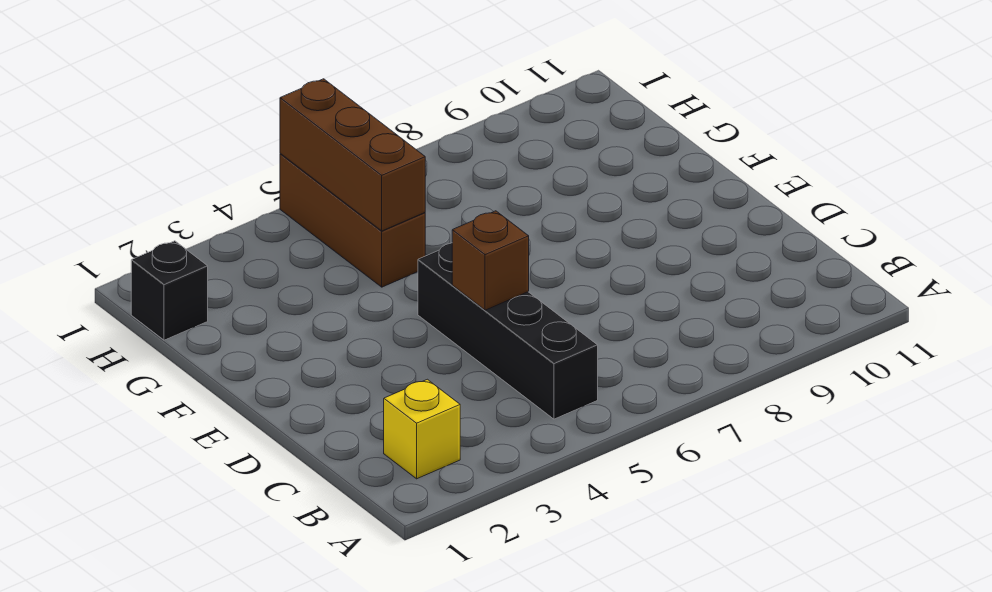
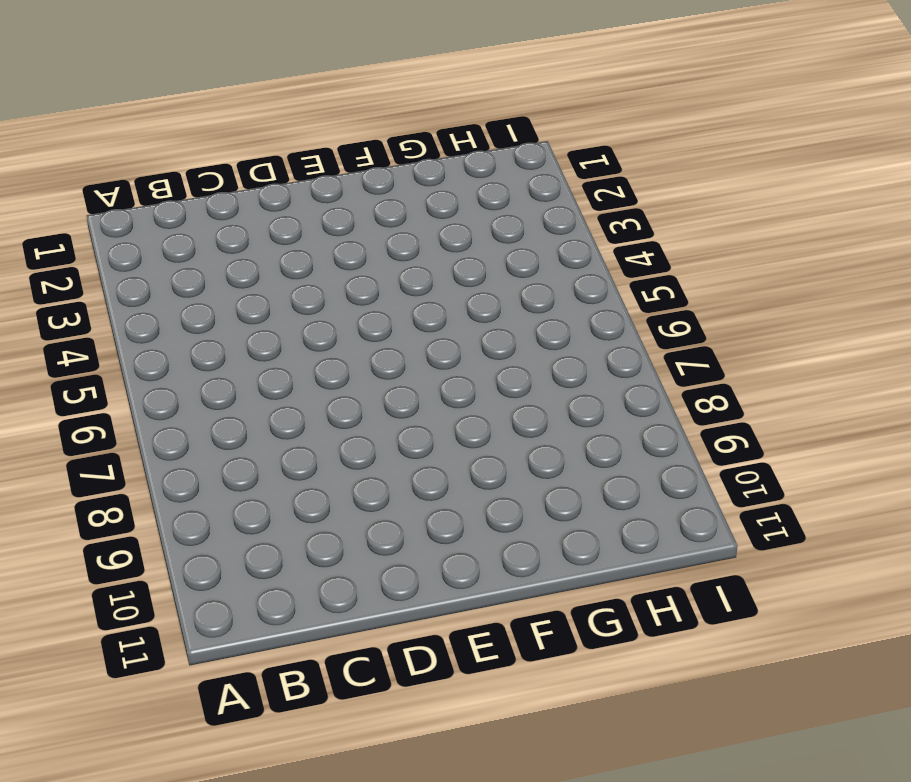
none -> yellow brick B2 level 1
none -> black brick B5:E5 level 1

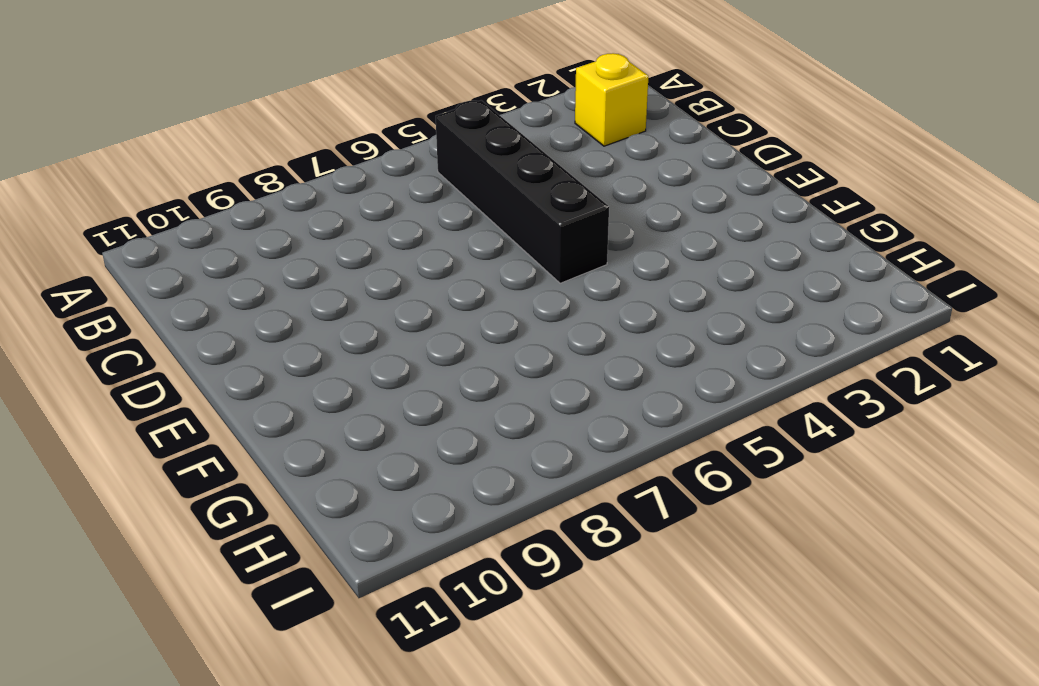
none -> brown brick G5:I5 level 1
none -> black brick H1 level 1

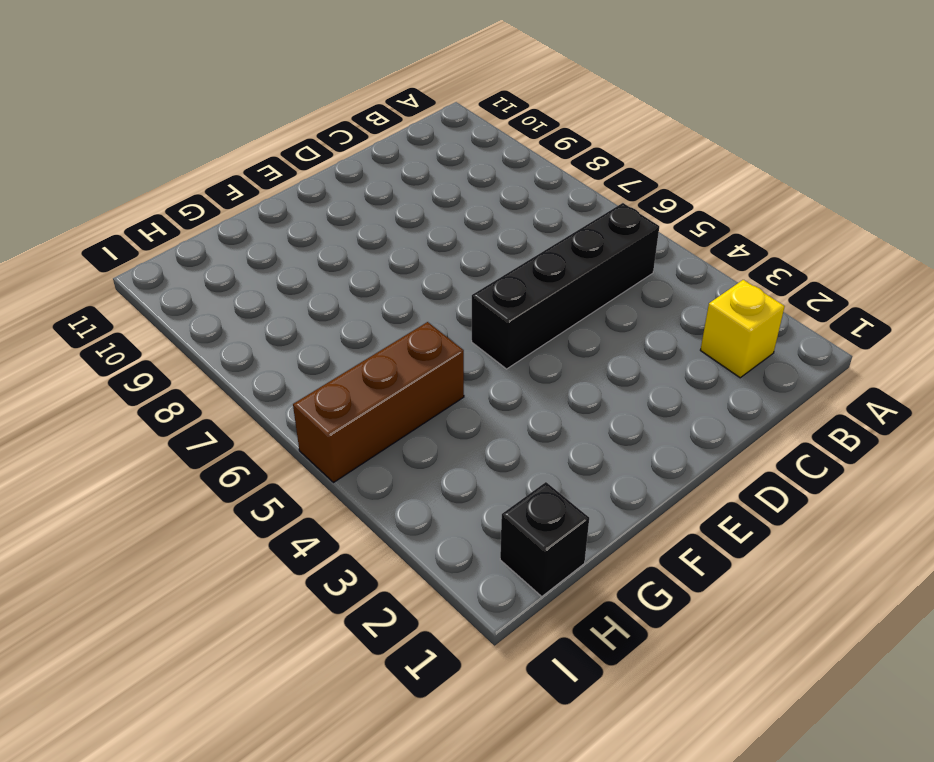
none -> brown brick D5 level 2
none -> brown brick G5:I5 level 2

